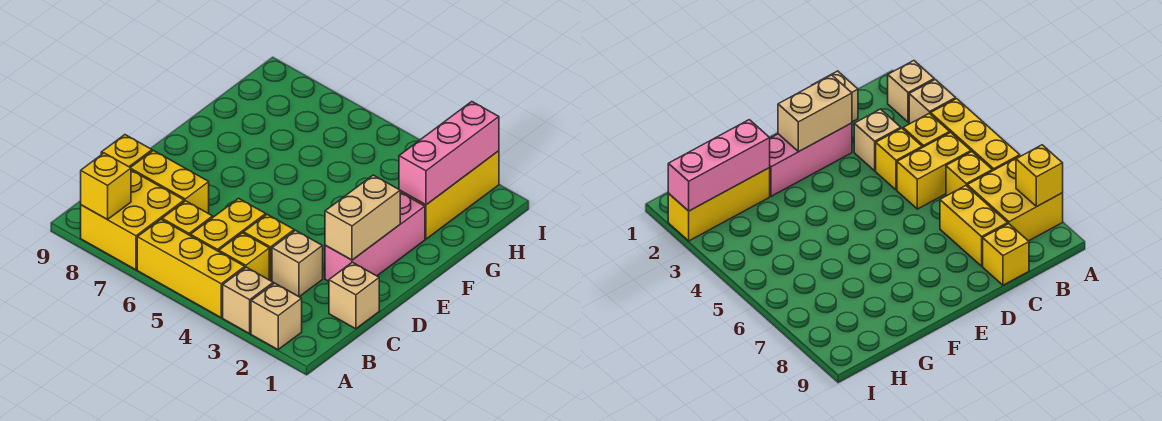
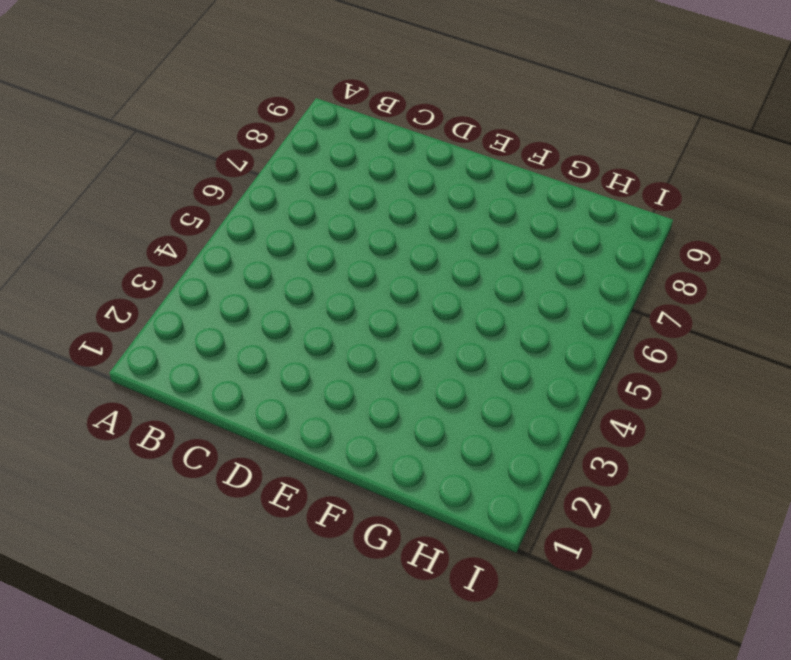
none -> tan brick A2 level 1
none -> tan brick A3 level 1
none -> yellow brick A4:A6 level 1

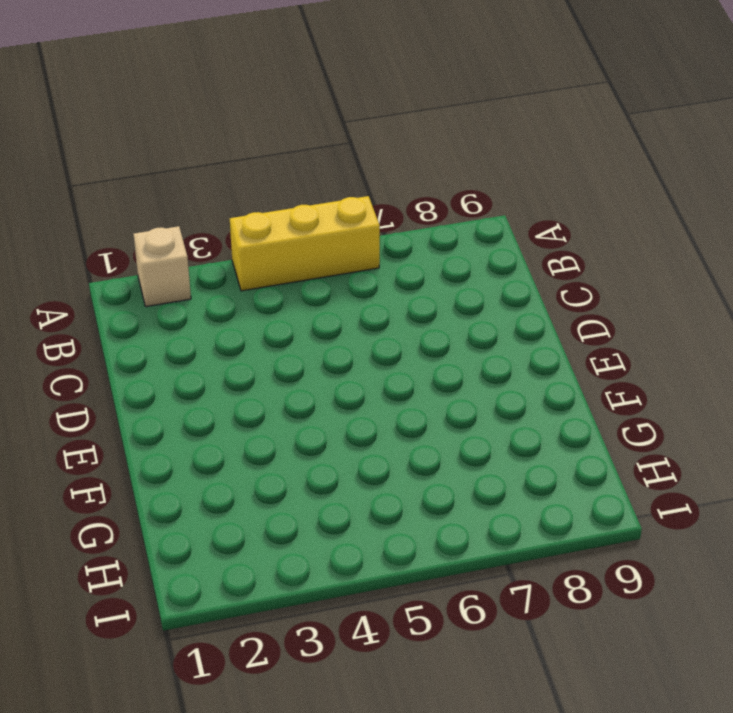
none -> tan brick A3 level 1
none -> yellow brick A7:B8 level 1
none -> yellow brick B4 level 1

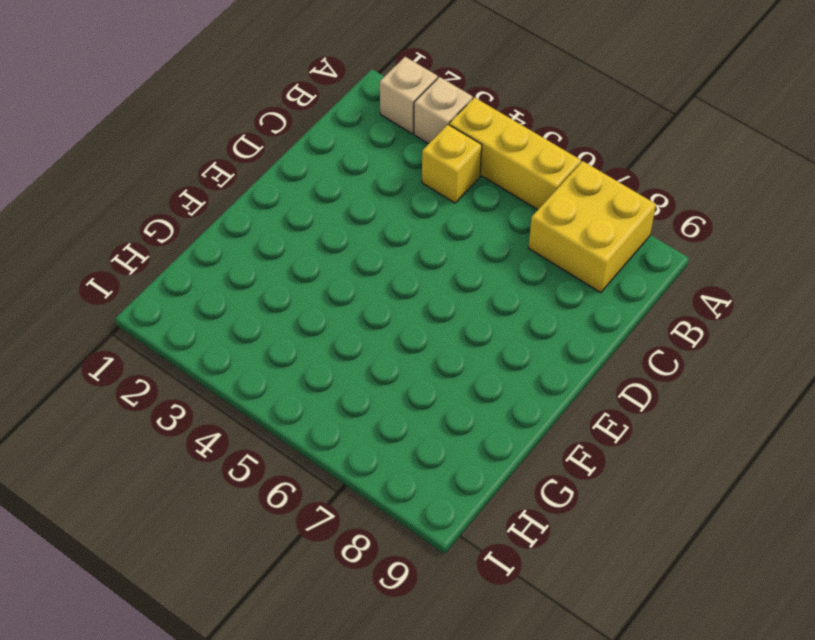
none -> yellow brick B5:C5 level 1
none -> yellow brick B6 level 1
none -> tan brick C1 level 1

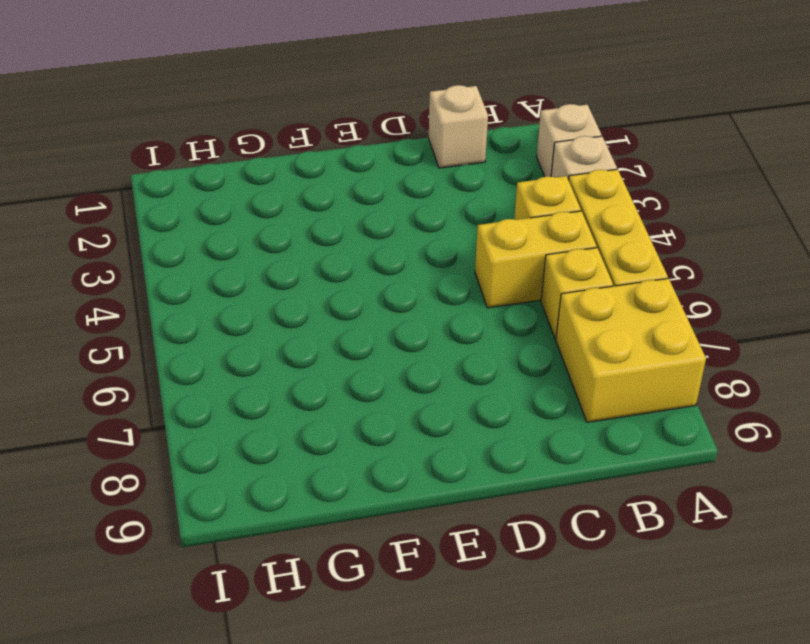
none -> tan brick C3 level 1
none -> yellow brick C4 level 1
none -> yellow brick C7:C8 level 1

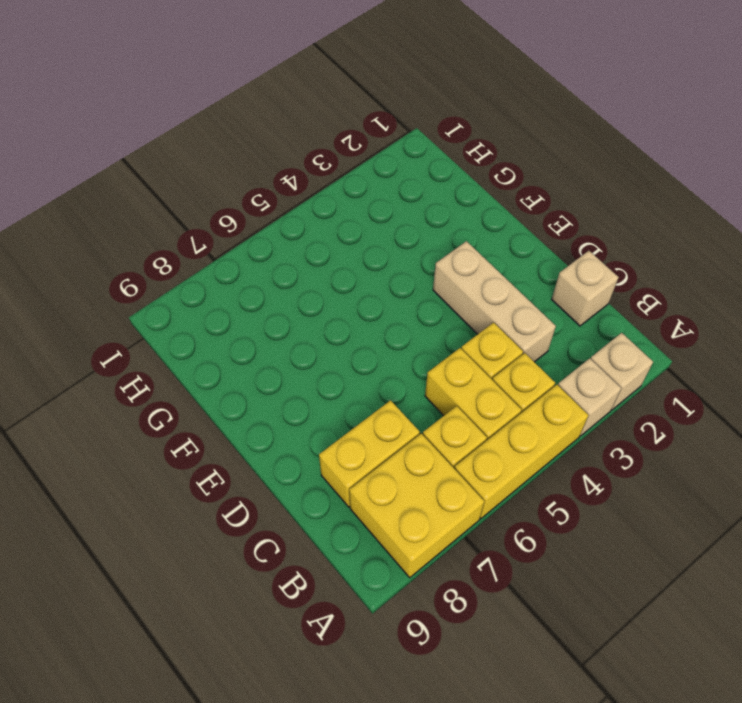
tan brick C3:E3 level 1 -> tan brick C3 level 1
none -> yellow brick C9 level 1
none -> pink brick D2:F2 level 1
none -> yellow brick G2:I2 level 1

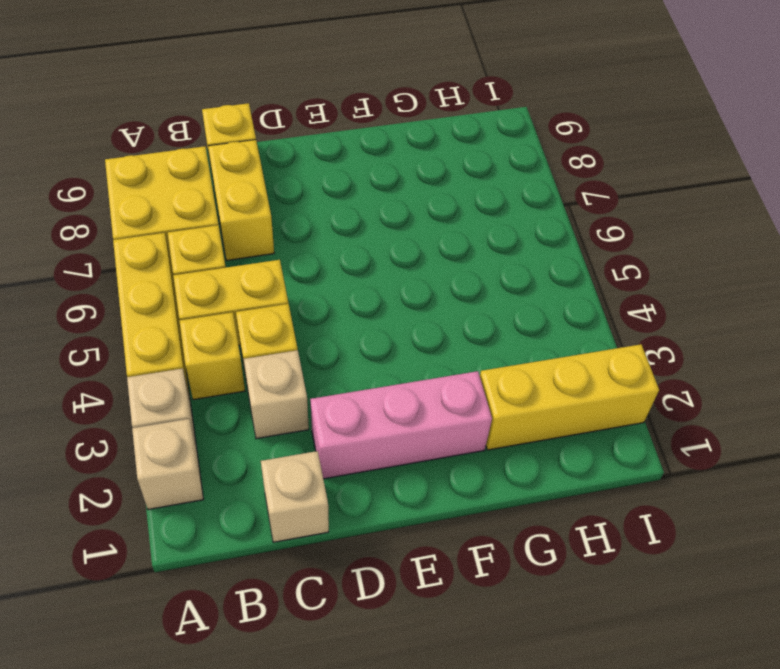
none -> yellow brick A8 level 2
none -> tan brick D2:E2 level 2
none -> pink brick G2:I2 level 2

